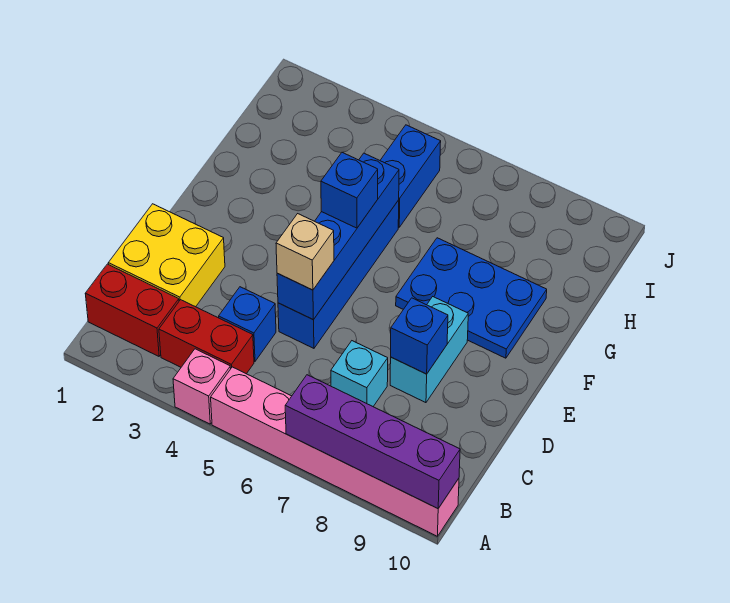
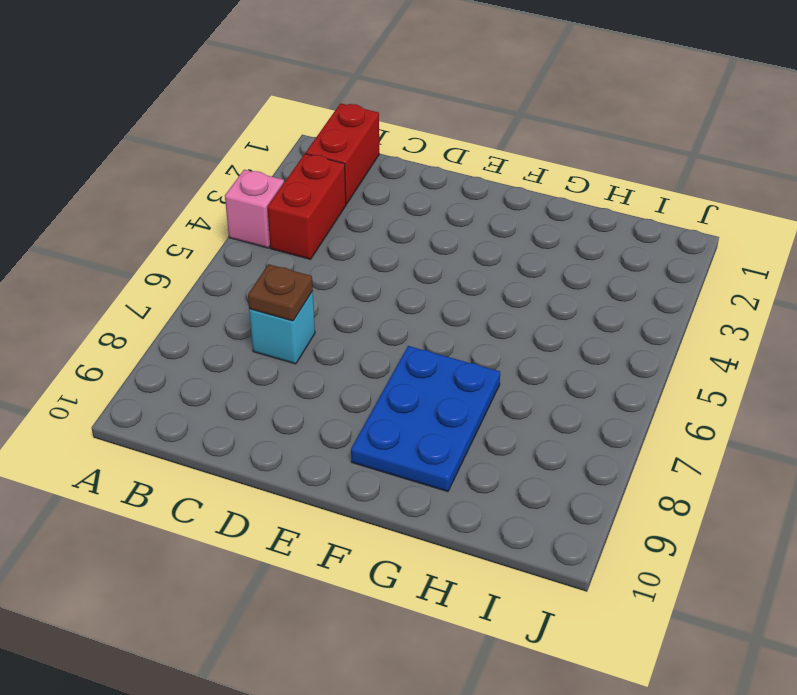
brown plate C7 level 2 -> none
none -> pink brick A5:A10 level 1
none -> yellow brick C1:D2 level 1
none -> blue brick C4 level 1

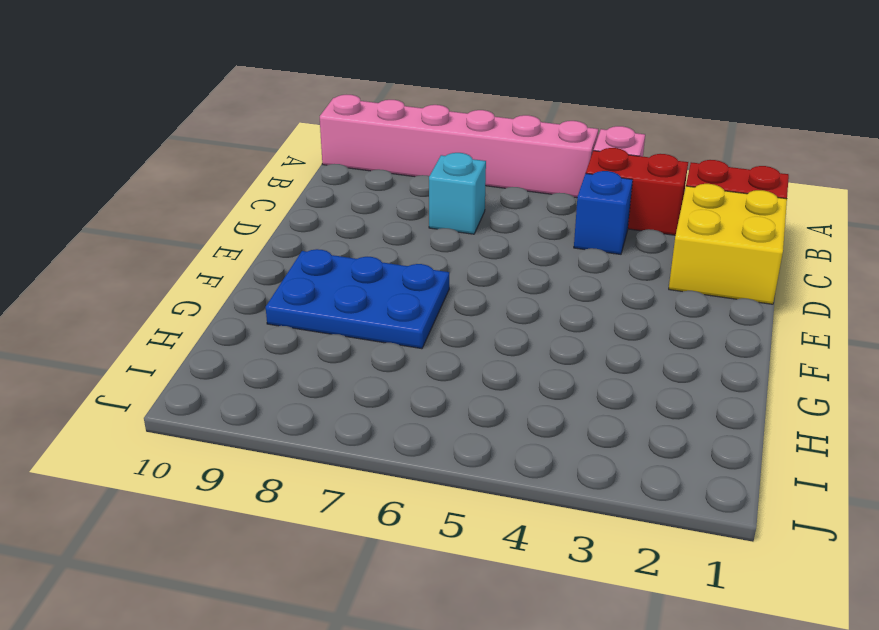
none -> blue brick D5:G5 level 1
none -> cyan brick D8:E8 level 1
none -> blue brick H5:I5 level 1

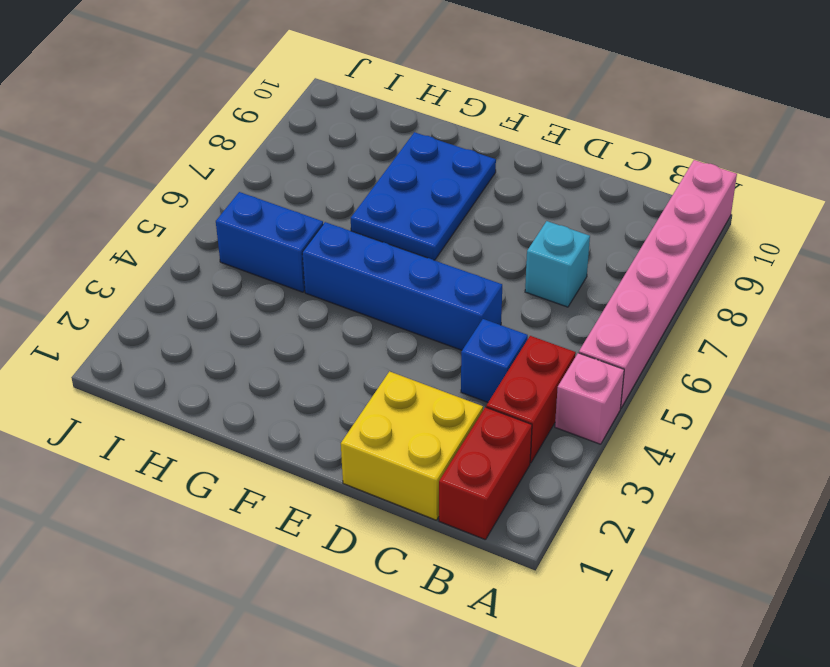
none -> cyan brick D8:E8 level 1
none -> purple brick A7:A10 level 2
none -> blue brick D5:G5 level 2

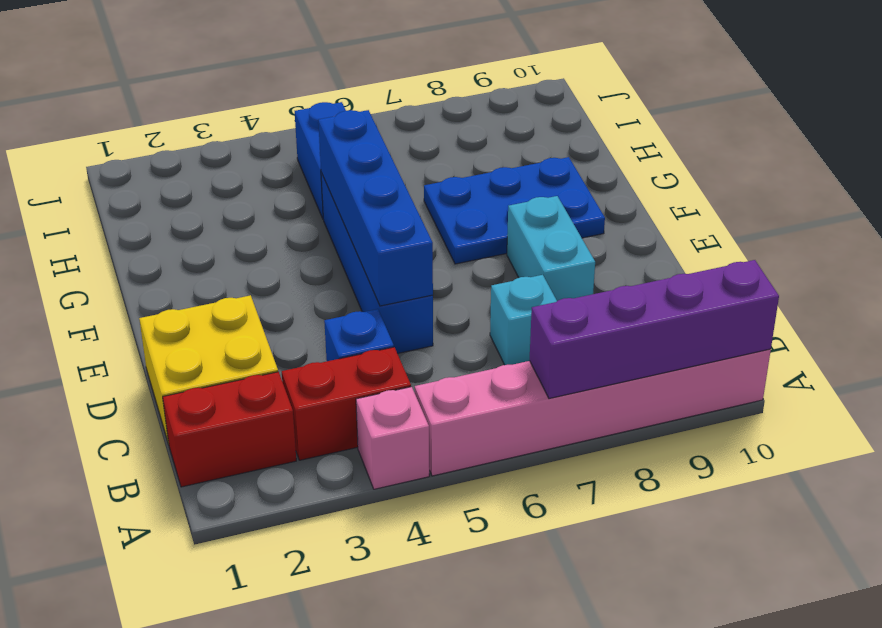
none -> blue brick D8 level 2
none -> tan brick D5 level 3
none -> blue brick F5 level 3

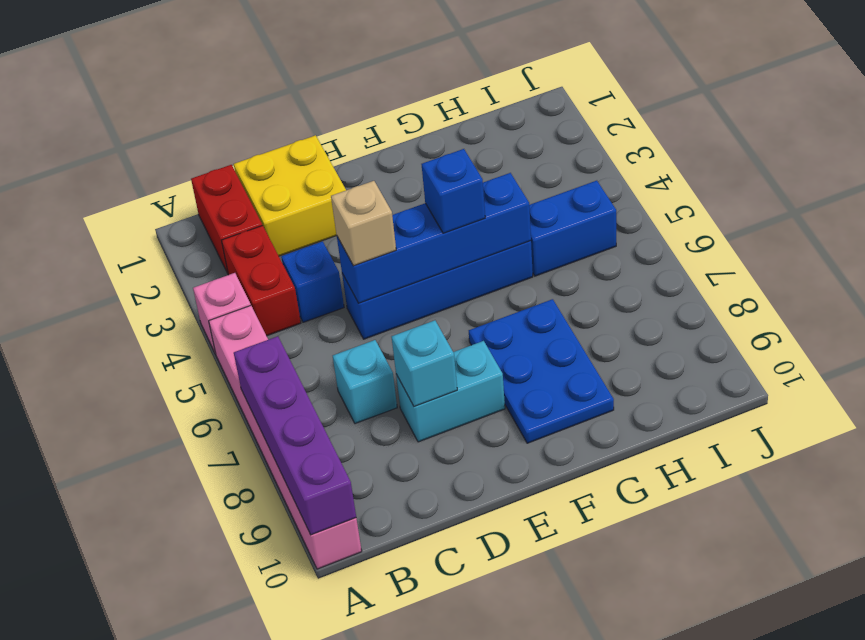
cyan brick D8 level 2 -> blue brick D8 level 2

